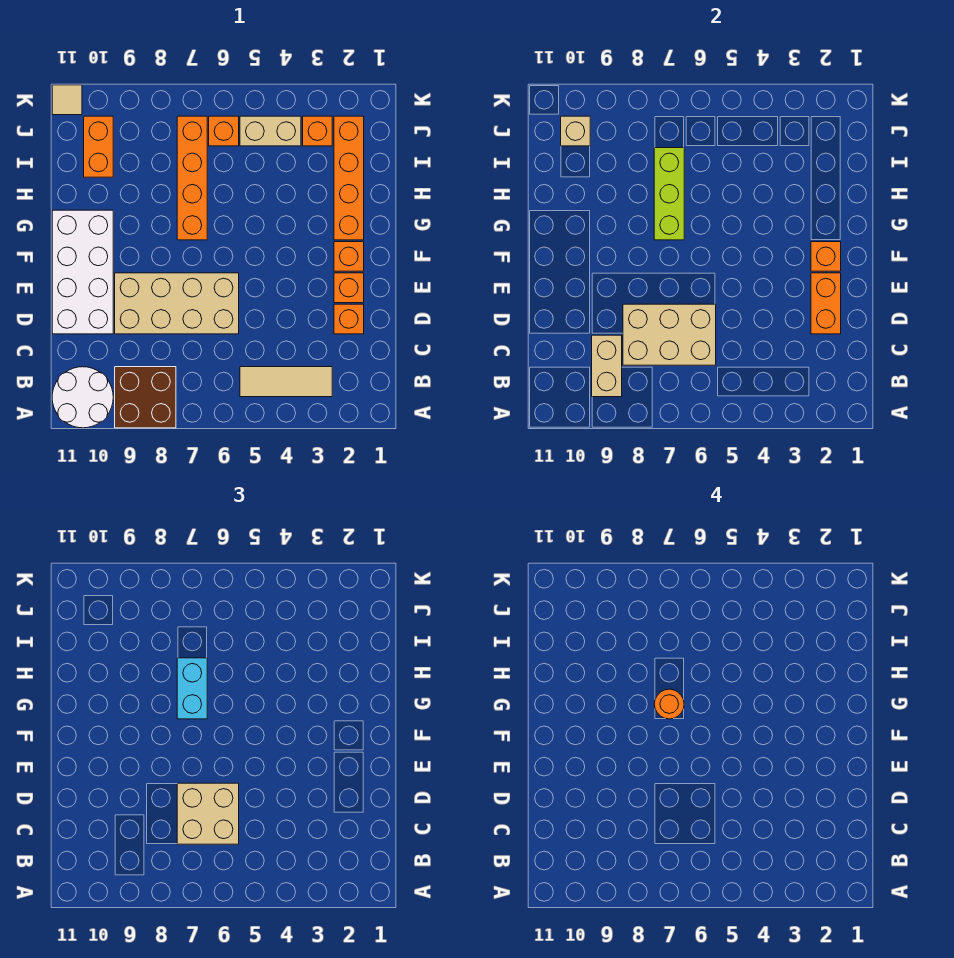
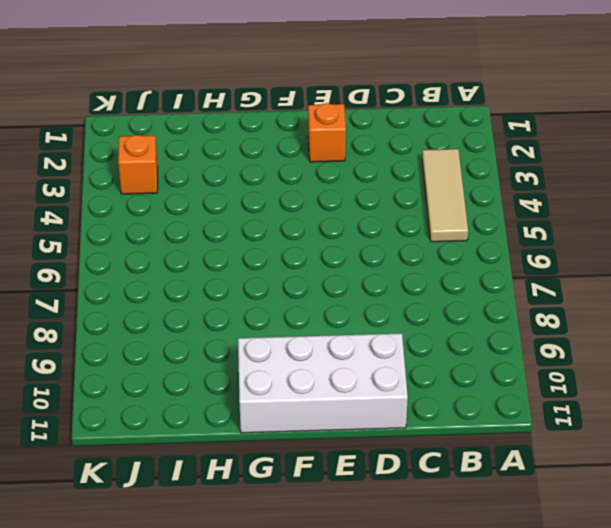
none -> brown brick A8:B9 level 1
none -> white round brick A10:B11 level 1
none -> orange brick D2 level 1

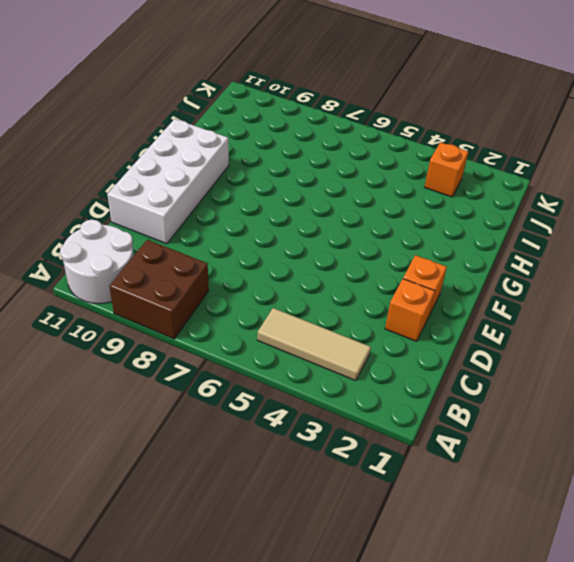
none -> tan brick D6:E9 level 1
none -> orange brick F2 level 1
none -> orange brick G2:J2 level 1

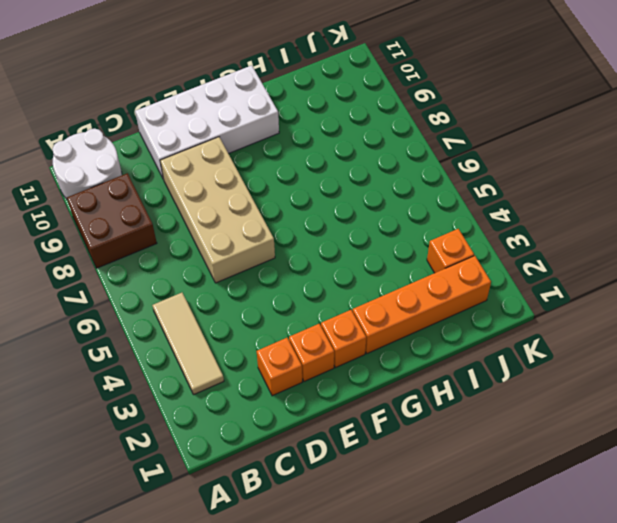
none -> orange brick G7:J7 level 1
none -> orange brick I10:J10 level 1
none -> tan brick J4:J5 level 1

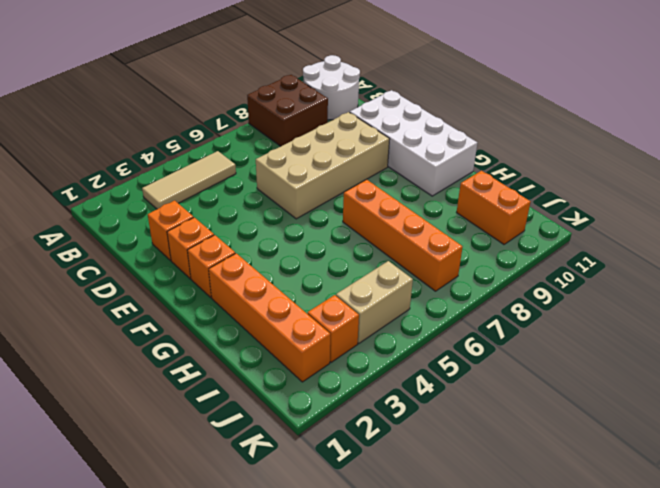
none -> orange brick J6 level 1
none -> tan tile K11 level 1
none -> tan brick B9:C9 level 2

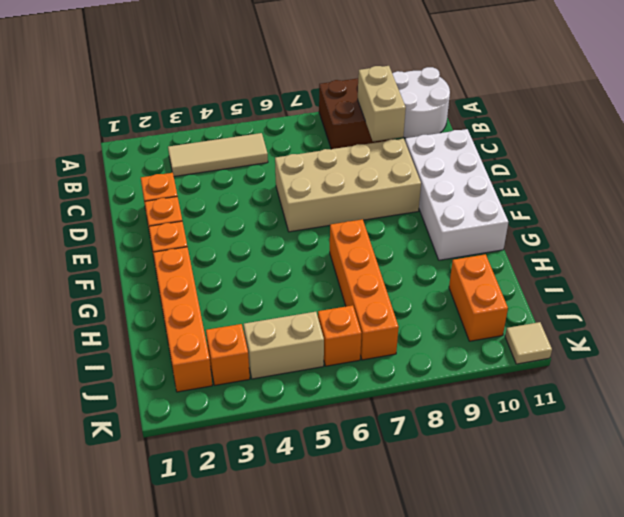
none -> tan brick C6:D8 level 2
none -> orange brick D2:E2 level 2
none -> orange brick F2 level 2

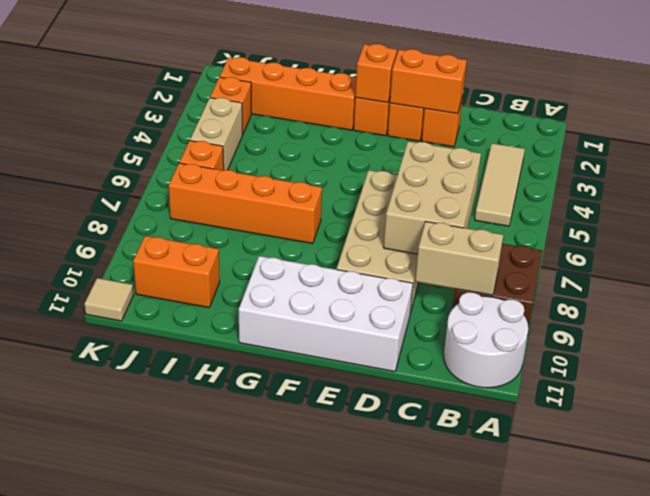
none -> lime brick G7:I7 level 2
none -> tan brick J10 level 2
none -> tan brick C6:D7 level 3

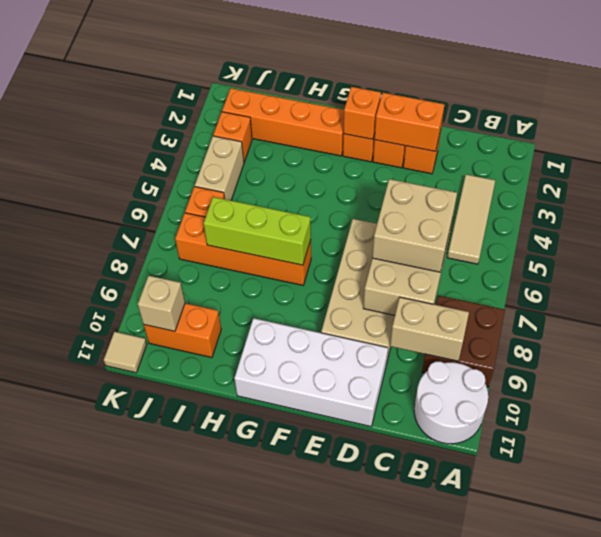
none -> cyan brick G7:H7 level 3
none -> orange round brick G7 level 4

